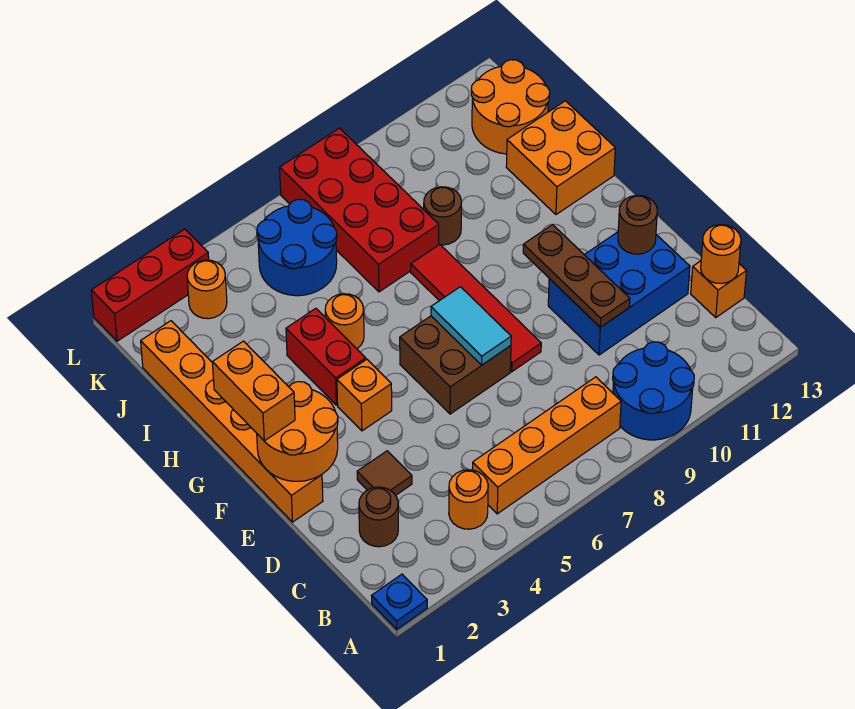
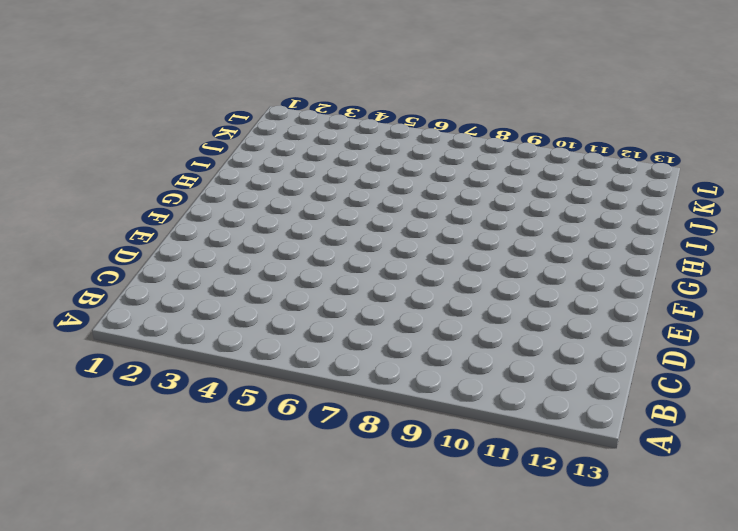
none -> blue plate A1 level 1
none -> blue round brick A9:B10 level 1
none -> orange round brick B4 level 1

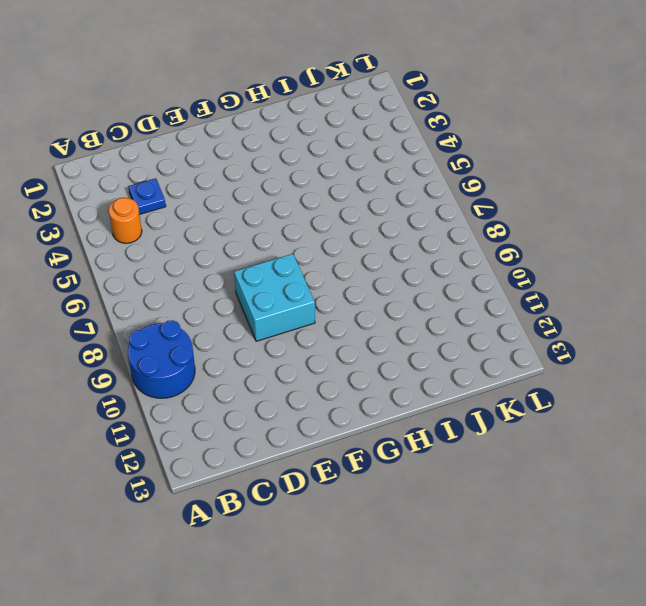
blue plate C3 level 1 -> blue plate A1 level 1
cyan brick E8:F9 level 1 -> red tile E8:H8 level 1
none -> orange brick B5:B8 level 1
none -> brown round brick C2 level 1
none -> orange brick C13 level 1

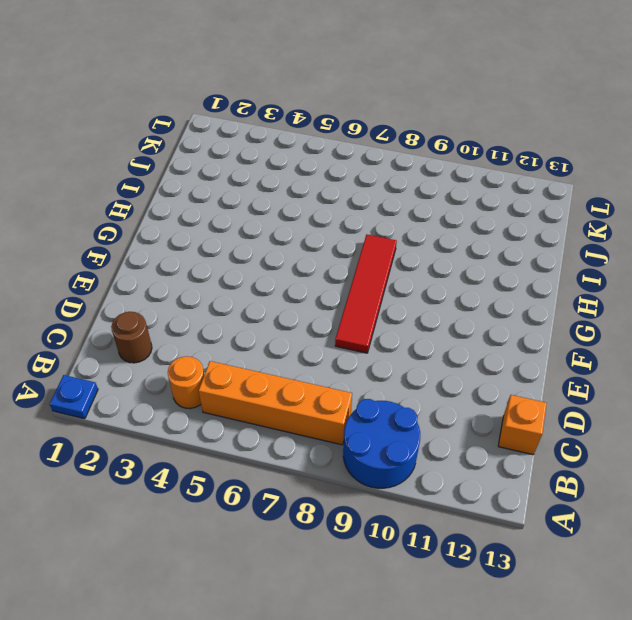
none -> brown tile D3 level 1
none -> blue brick D10:E12 level 1
none -> orange brick E1:J1 level 1

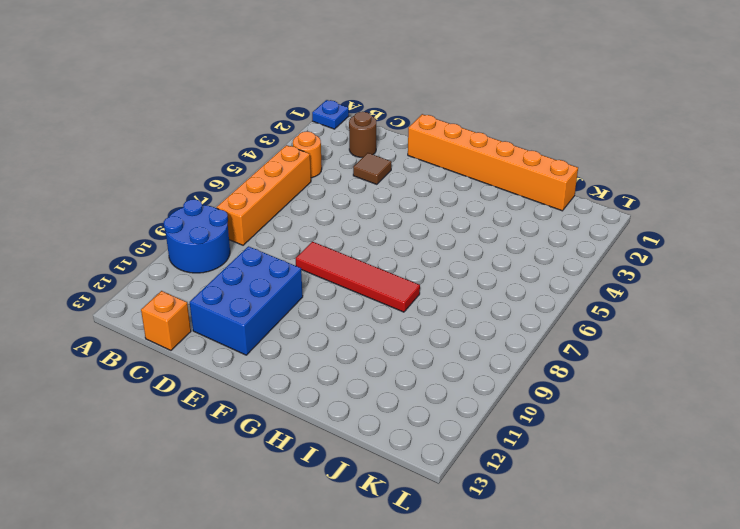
none -> brown brick E6:F7 level 1
none -> orange brick F4 level 1
none -> red brick G4:H4 level 1

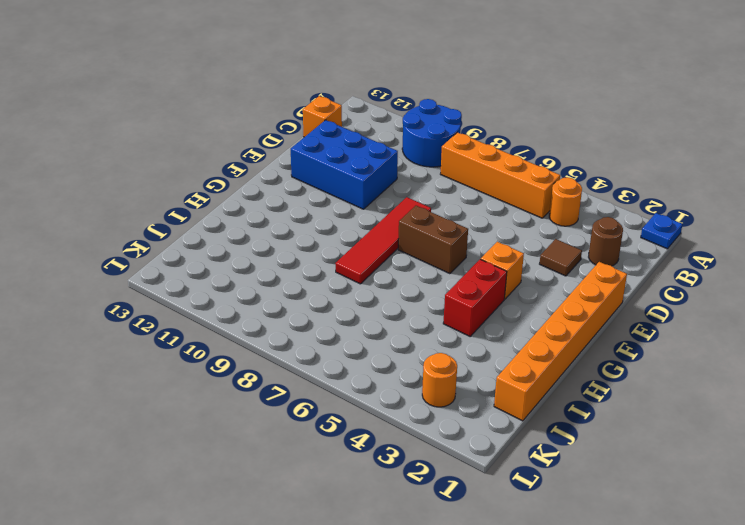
brown brick F6:F7 level 1 -> brown brick E6:F7 level 1
none -> orange round brick H5 level 1
none -> orange brick H12:I13 level 1
none -> red brick I7:L8 level 1

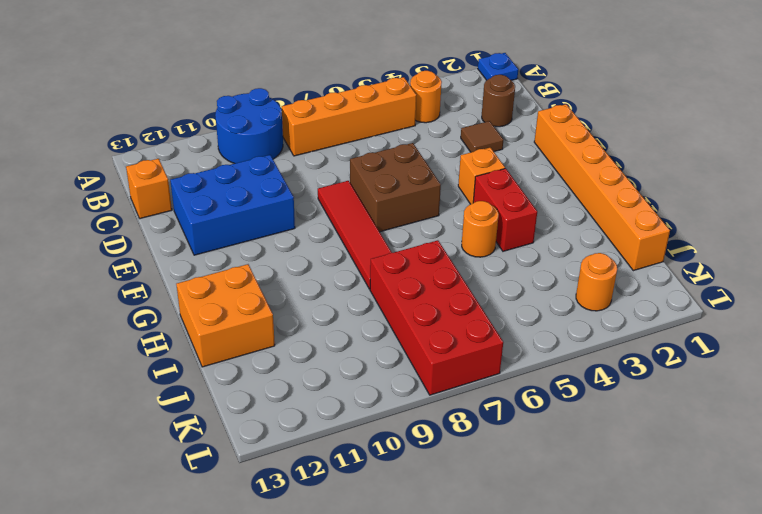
none -> brown round brick I9 level 1
none -> blue round brick J5:K6 level 1
none -> orange round brick J12:K13 level 1

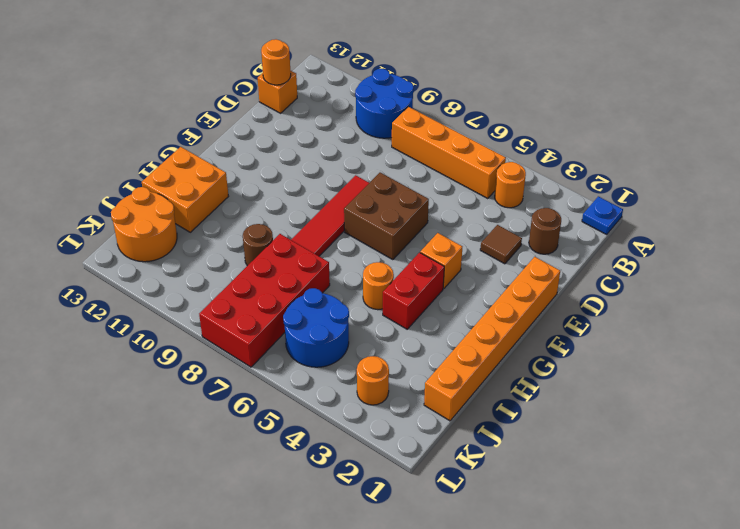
none -> blue brick D10:E12 level 1
none -> red brick L1:L3 level 1
none -> brown plate D10:F10 level 2

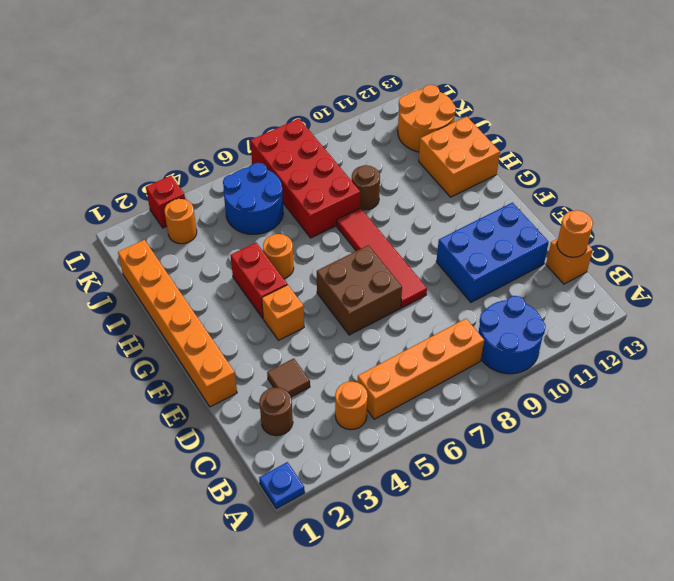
red brick L3 level 1 -> red brick L1:L3 level 1
none -> brown plate D10:F10 level 2
none -> orange round brick E1:F2 level 2
none -> cyan tile E7:F7 level 2

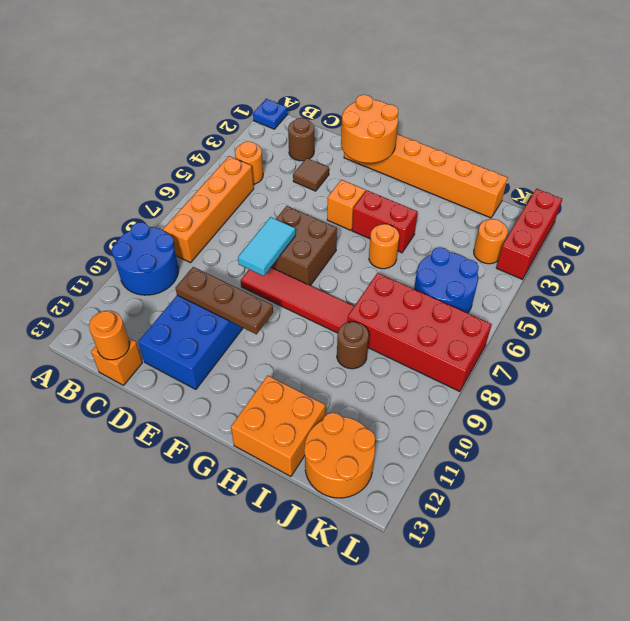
cyan tile E7:E8 level 2 -> cyan tile E7:F7 level 2
none -> brown round brick E12 level 2
none -> orange brick F1:G1 level 3

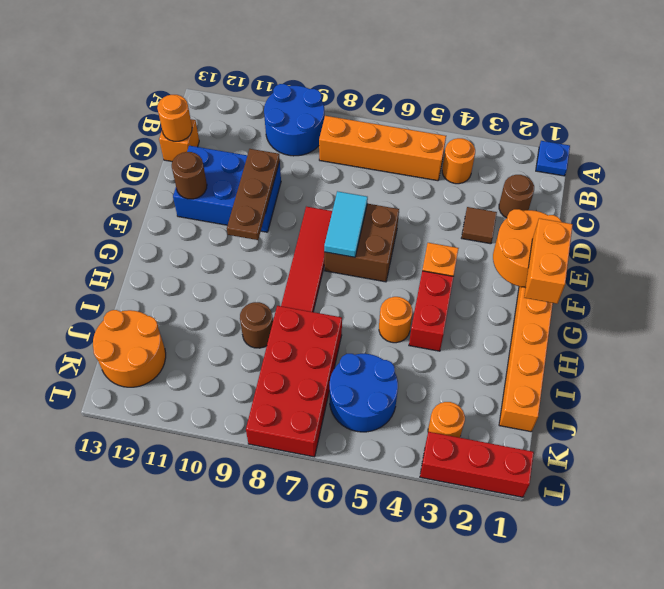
none -> orange brick H12:I13 level 1

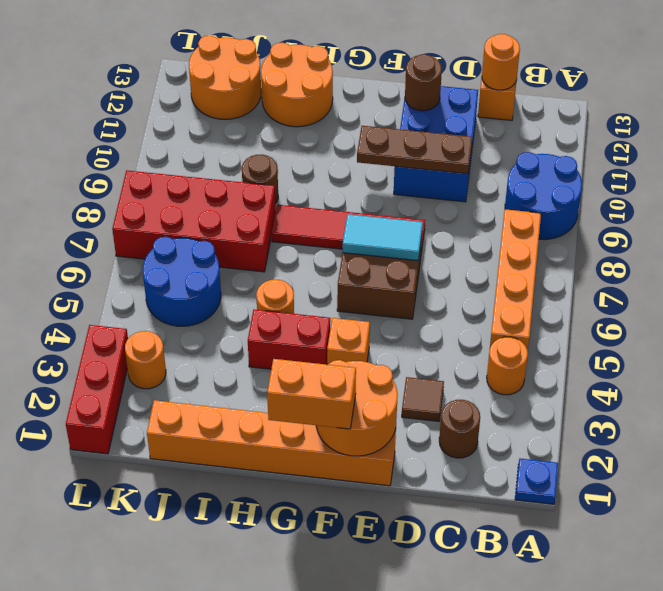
orange round brick H12:I13 level 1 -> orange brick H12:I13 level 1

